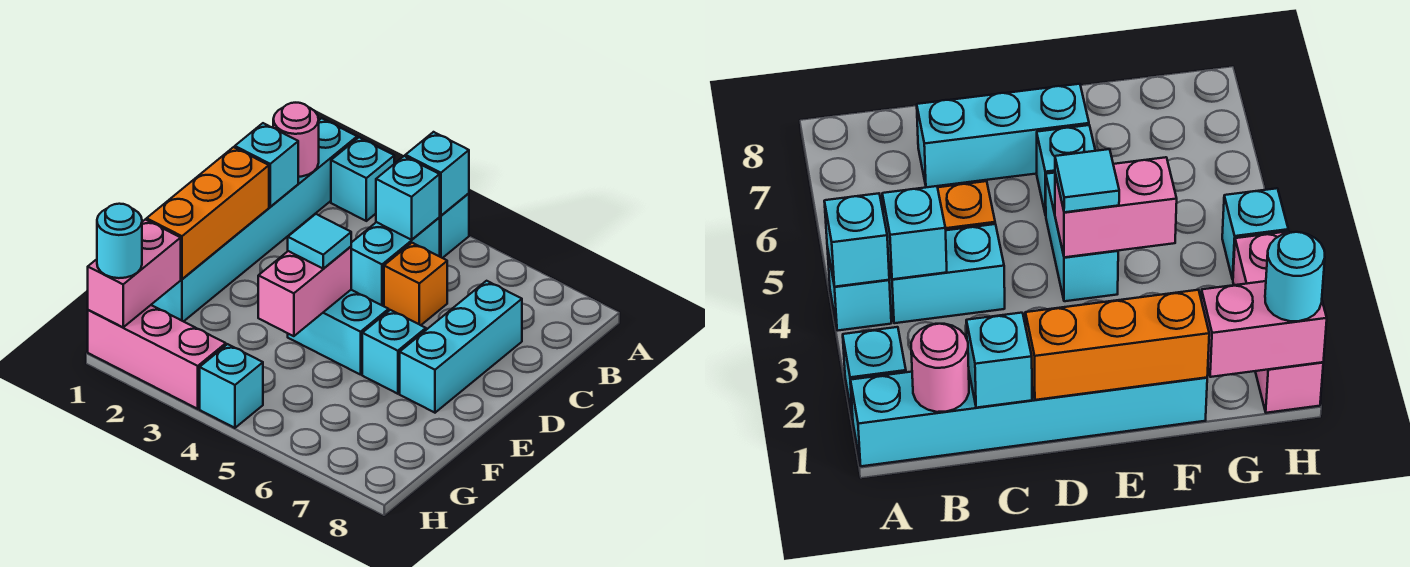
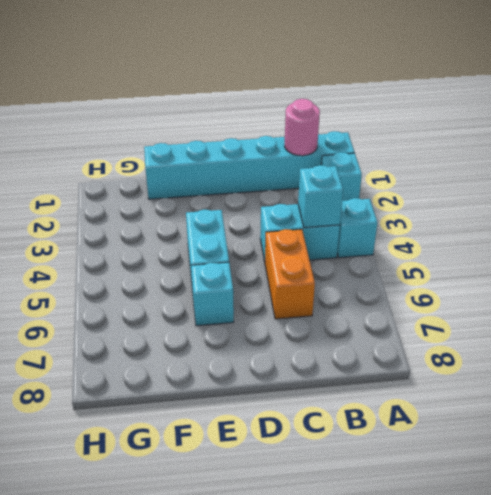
orange brick C5:C6 level 1 -> orange brick C5 level 1
none -> cyan brick C7:E7 level 1
none -> pink brick H1:H3 level 1
none -> cyan brick H4 level 1

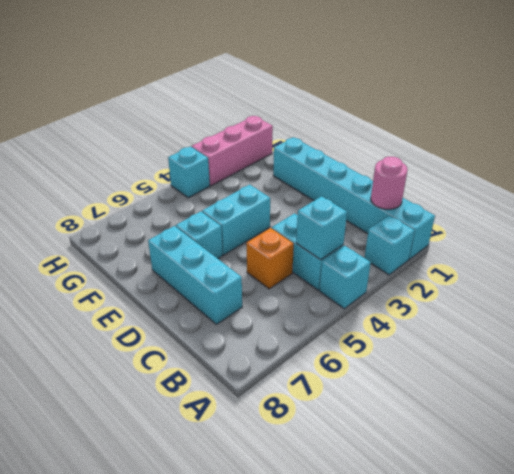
none -> cyan brick A4 level 2
none -> cyan brick C1 level 2
none -> orange brick D1:F1 level 2

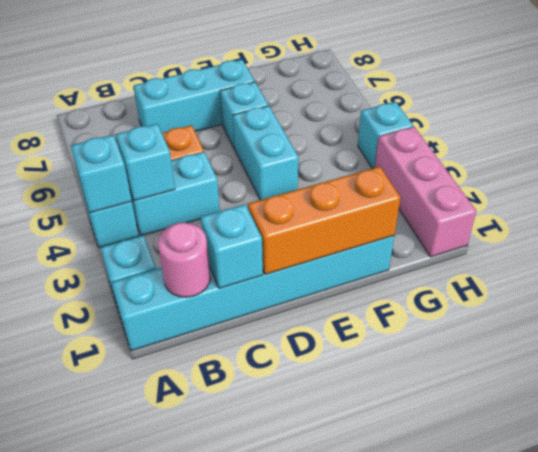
none -> pink brick E4:F4 level 2
none -> pink brick G1:H1 level 2
none -> cyan tile E4 level 3

